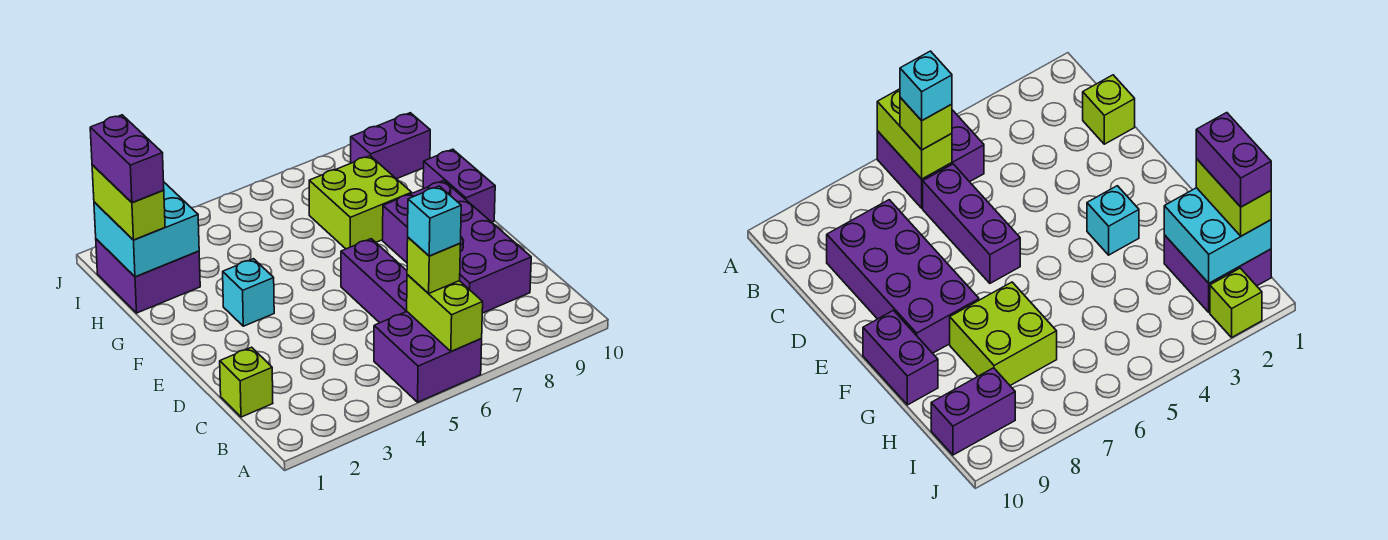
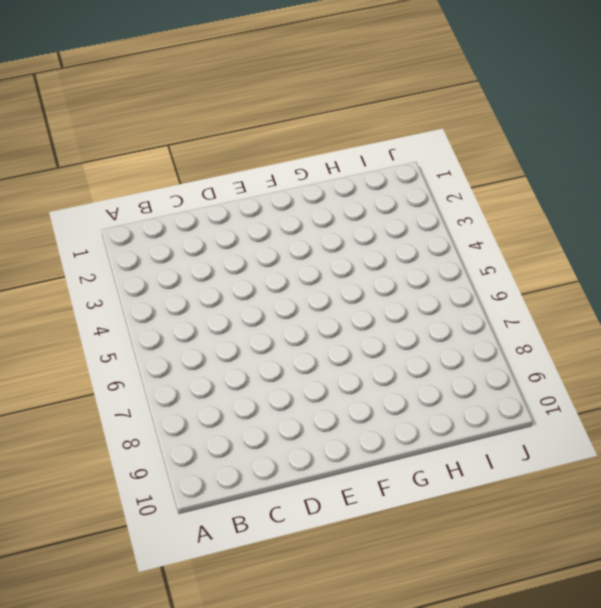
none -> purple brick A5:B6 level 1
none -> lime brick C1 level 1
none -> purple brick C6:E6 level 1

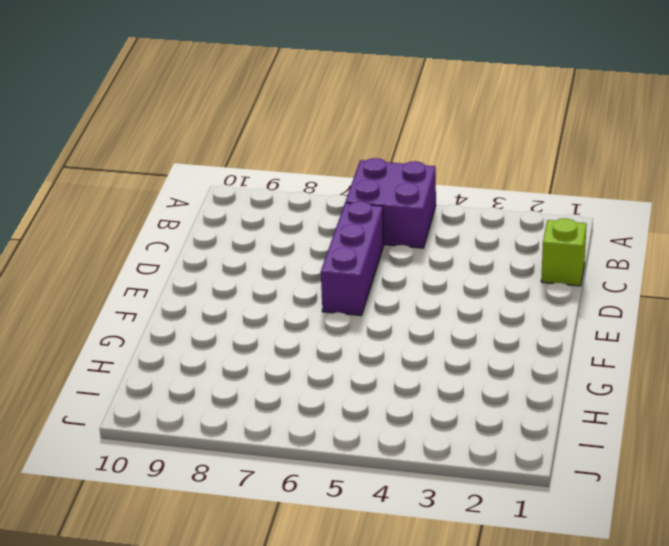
none -> purple brick C8:F9 level 1
none -> cyan brick F3 level 1
none -> purple brick F10:G10 level 1

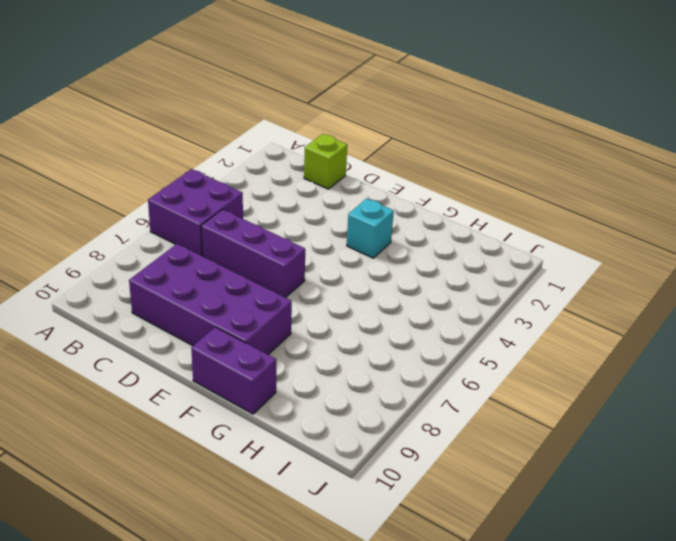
none -> lime brick G7:H8 level 1
none -> purple brick H1:I2 level 1
none -> purple brick I9:I10 level 1

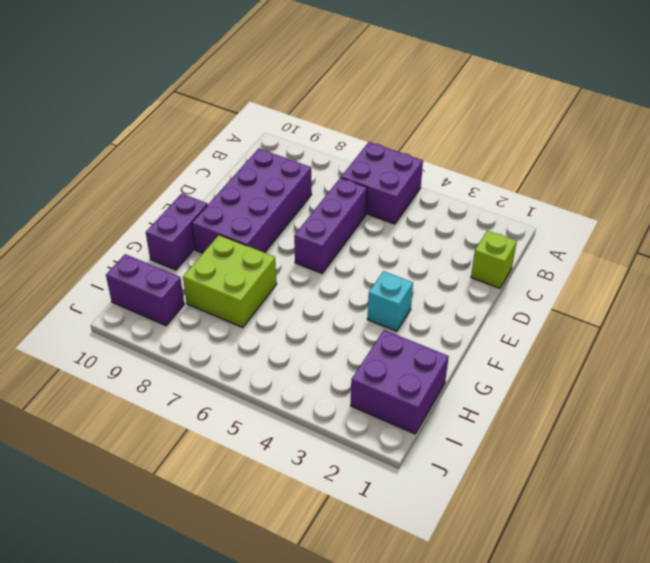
none -> lime brick J2 level 1
none -> lime brick A6:B6 level 2
none -> cyan brick H1:I2 level 2

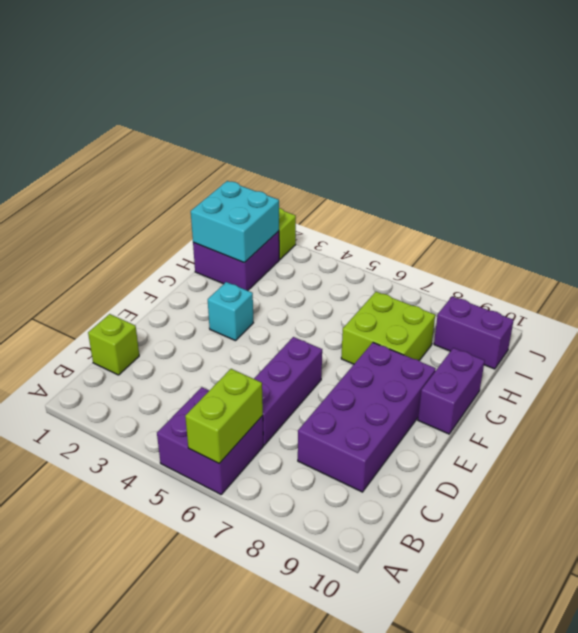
none -> lime brick B6 level 3
none -> lime brick H1:I1 level 3
none -> cyan brick B6 level 4

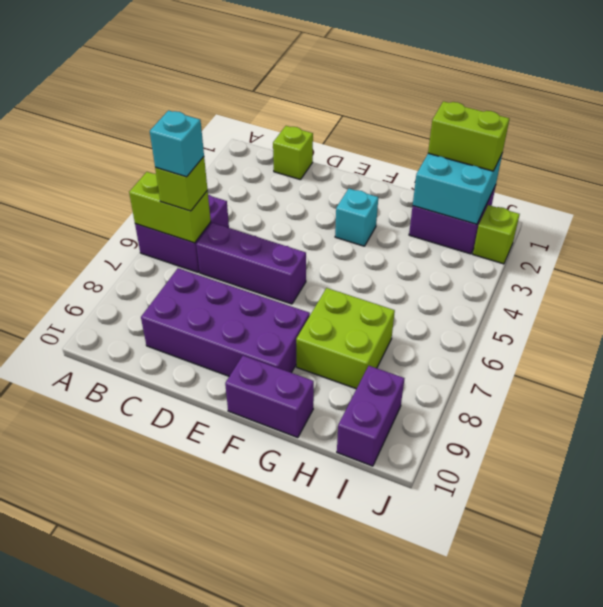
none -> purple brick H1:I1 level 4

